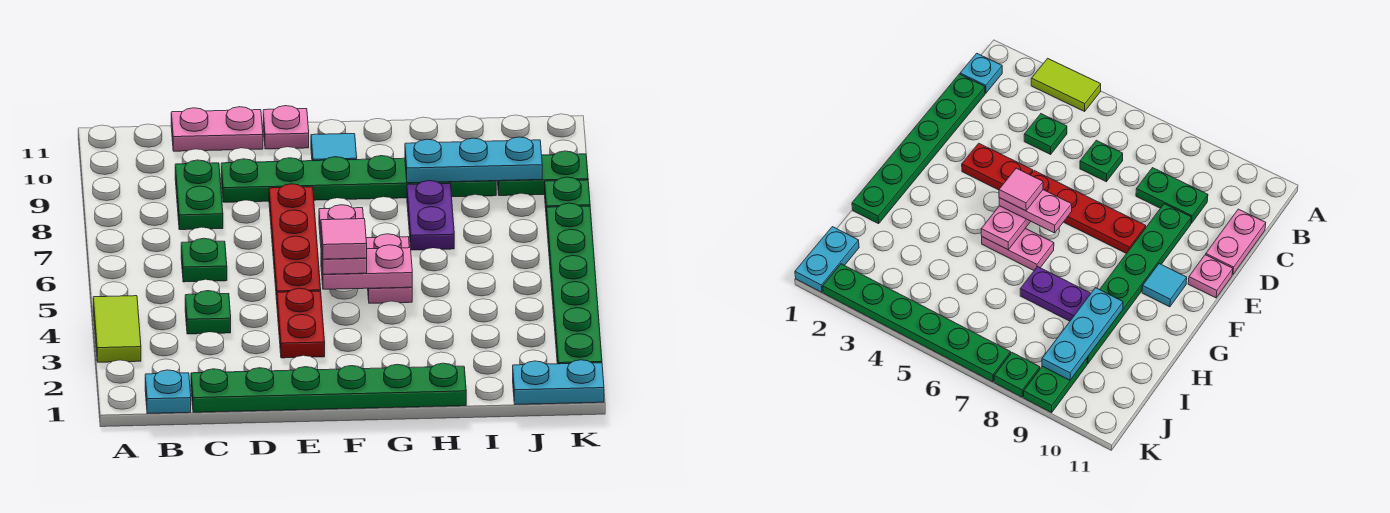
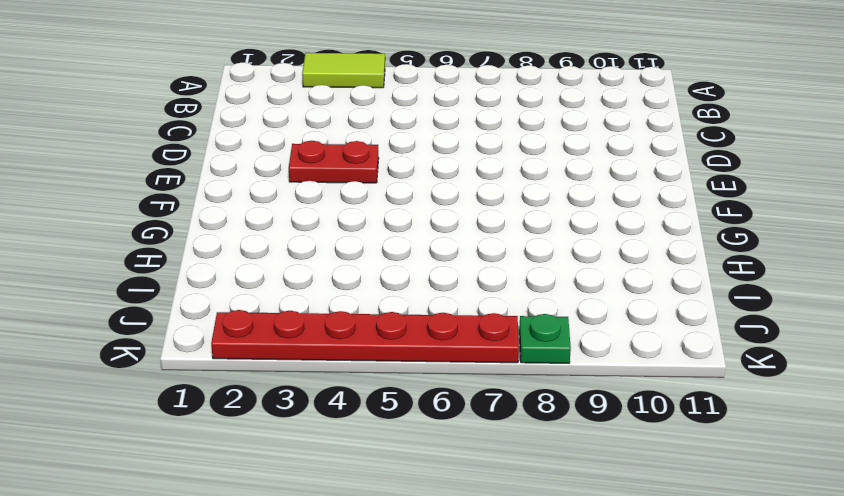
red plate K2:K7 level 1 -> green plate K2:K7 level 1
none -> cyan plate B1 level 1
none -> green plate C1:H1 level 1
none -> green plate C4 level 1

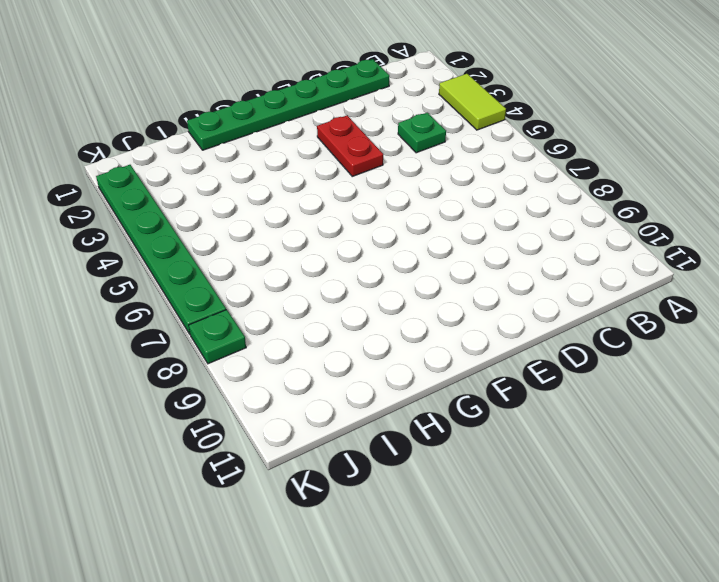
none -> cyan plate B1 level 1
none -> green plate C6 level 1
none -> green plate C8:C9 level 1

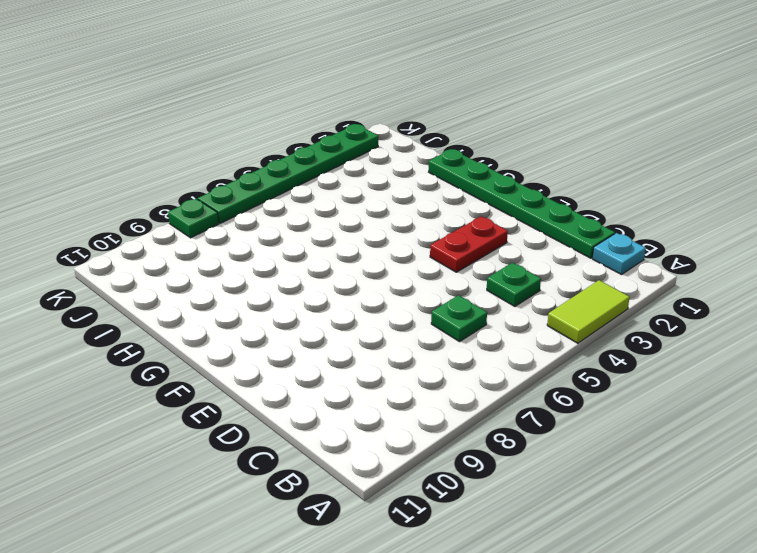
none -> green plate C8:C9 level 1
none -> pink plate C11:D11 level 1
none -> green plate D9:I9 level 1

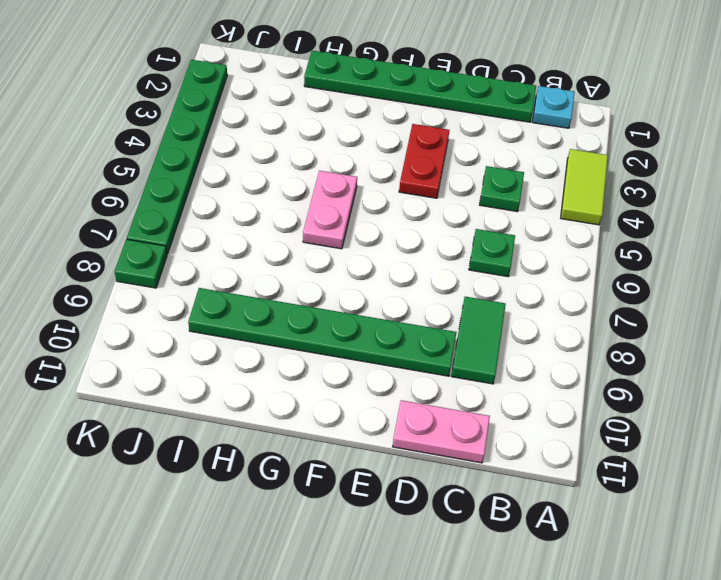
green tile C8:C9 level 1 -> green plate C8:C9 level 1
none -> red plate E5:E8 level 1
none -> pink plate E11 level 1
none -> cyan tile F10 level 1

